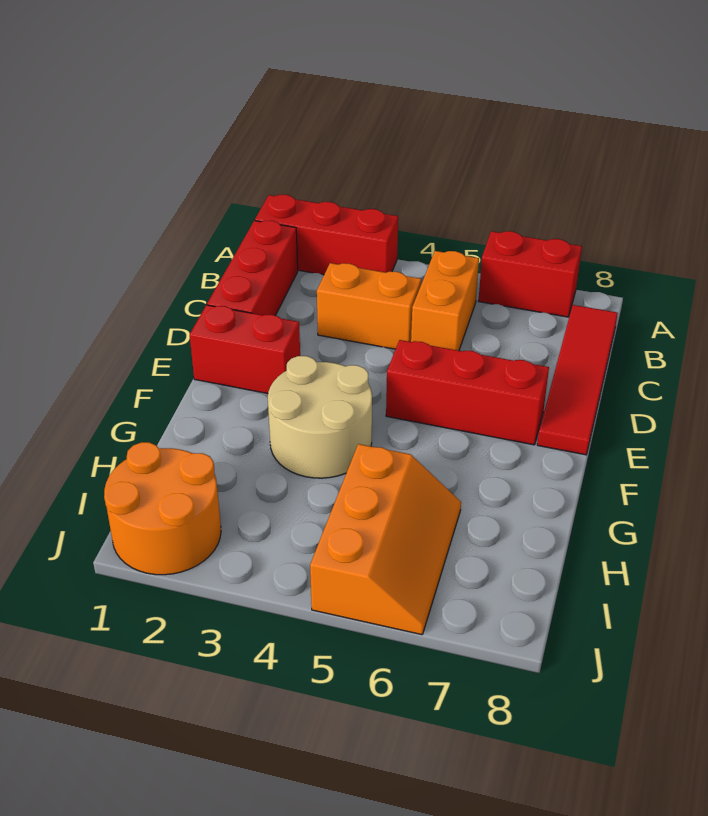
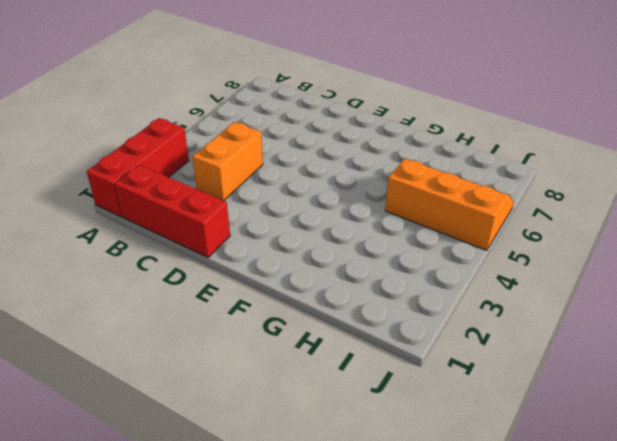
none -> red brick A6:A7 level 1
none -> orange brick B5:C5 level 1

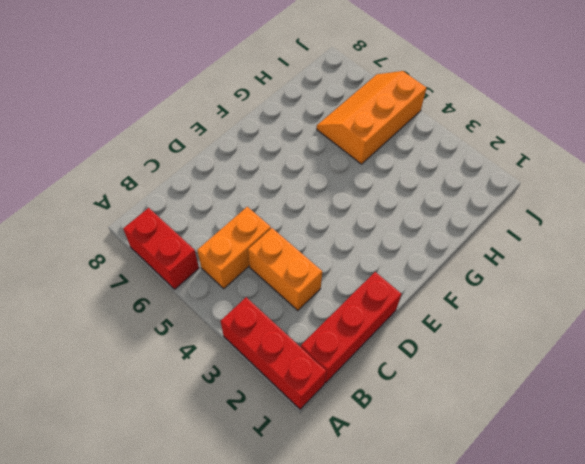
none -> red tile B8:E8 level 1
none -> red brick E1:E2 level 1

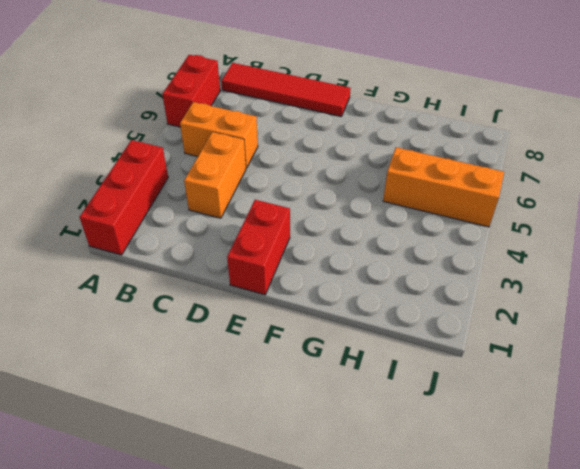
none -> red brick B1:D1 level 1
none -> red brick E5:E7 level 1

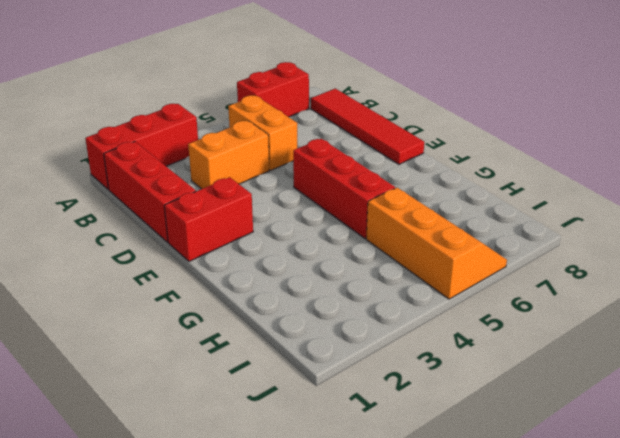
red brick E5:G5 level 1 -> red brick E5:E7 level 1
none -> tan round brick F3:G4 level 1
none -> orange round brick I1:J2 level 1

